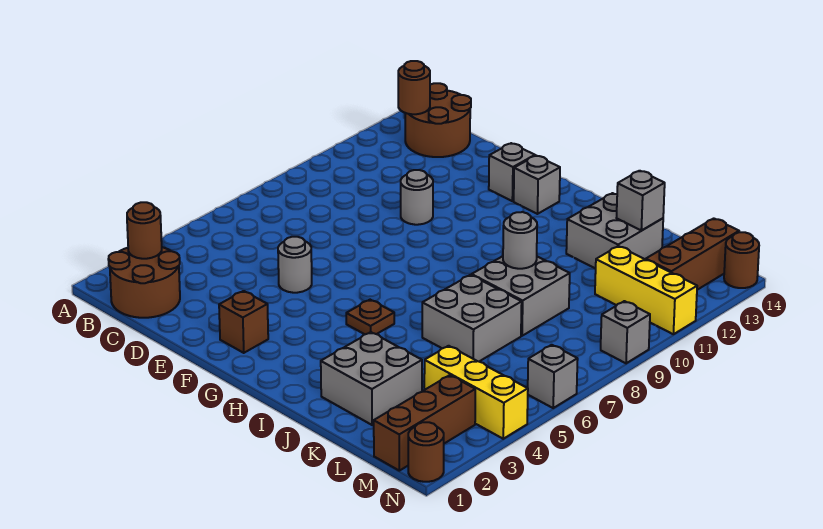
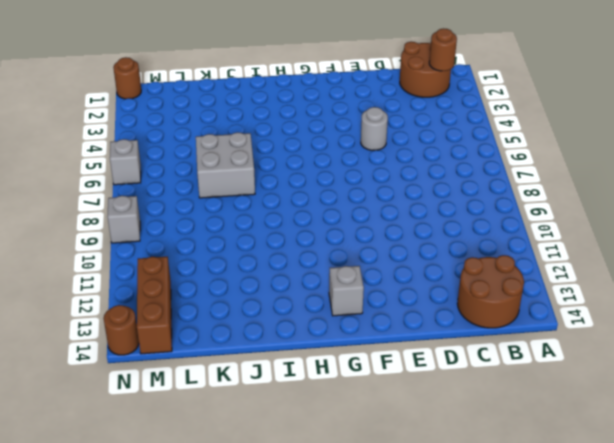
none -> grey round brick E10 level 1
none -> brown brick F2 level 1
none -> grey brick F13 level 1

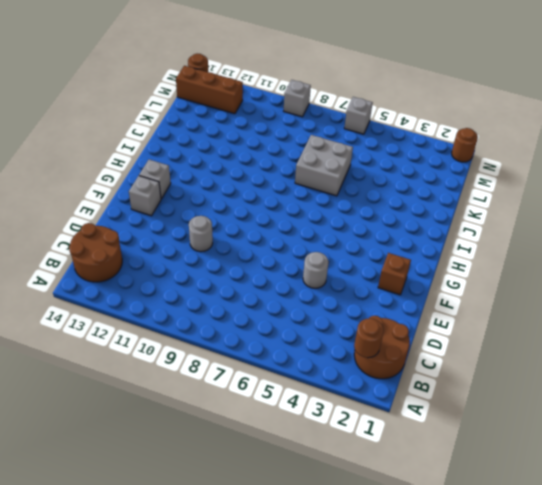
none -> brown plate H5 level 1
none -> grey brick J2:K3 level 1
none -> grey brick J8:K9 level 1

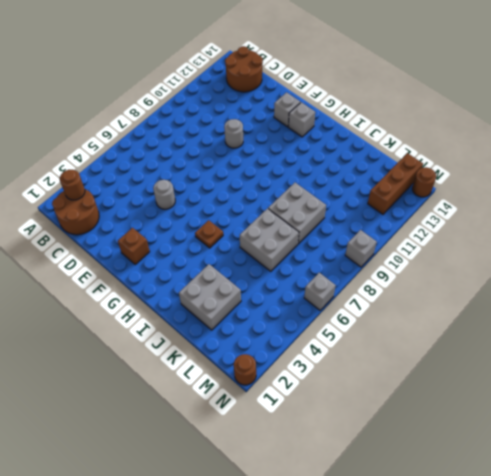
none -> grey brick J12:K13 level 1
none -> yellow brick L4:N4 level 1
none -> yellow brick L11:N11 level 1

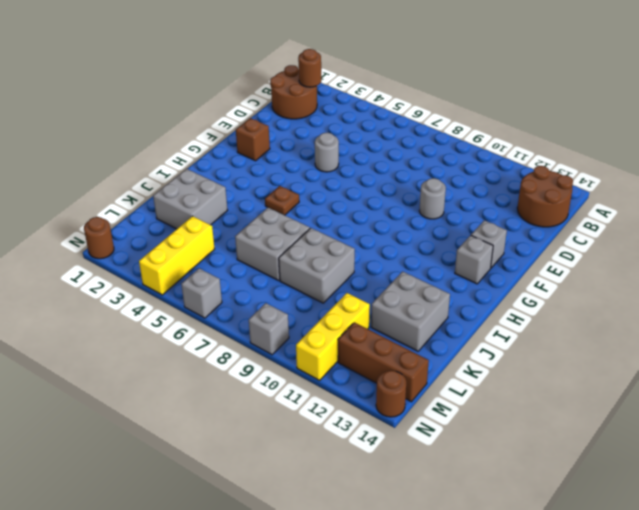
none -> brown brick M1:M3 level 1
none -> brown round brick B13 level 2
none -> grey round brick J9 level 2

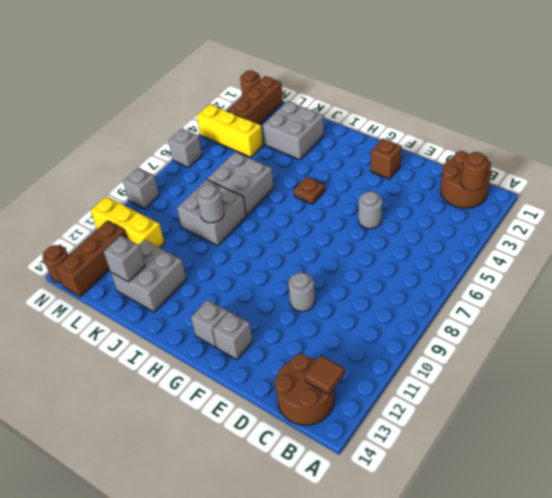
brown tile B13 level 2 -> brown round brick B13 level 2

